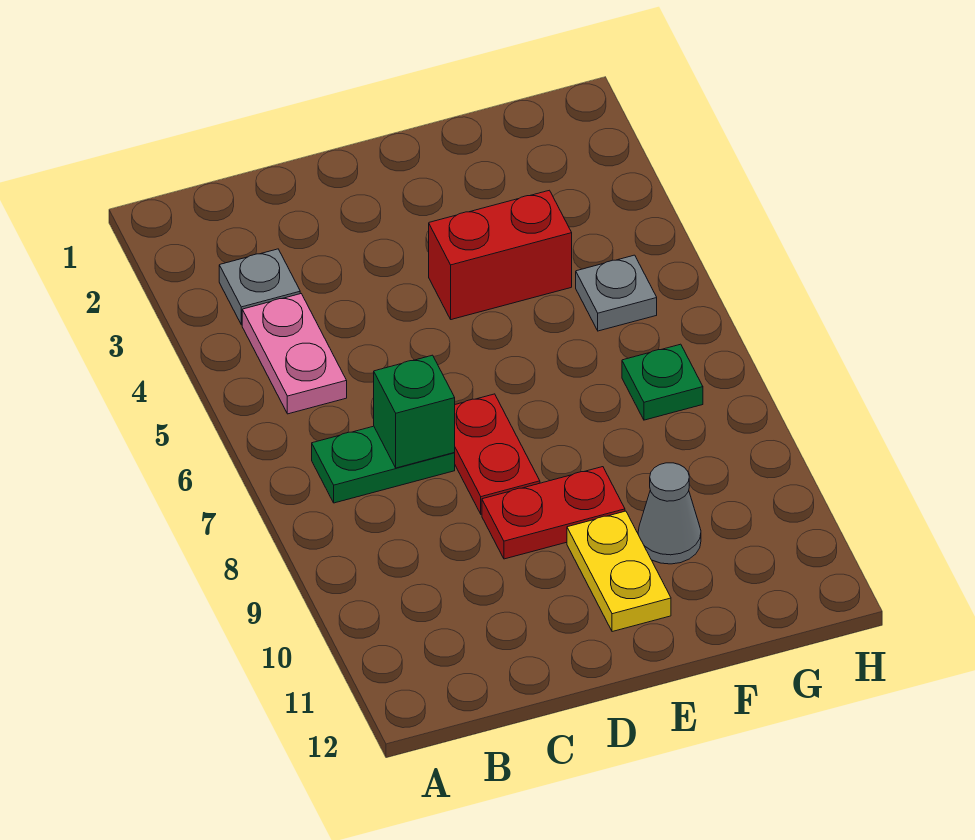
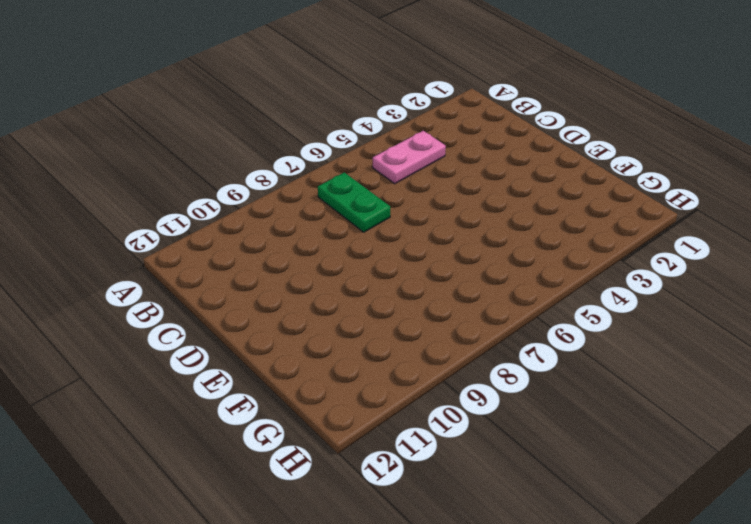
none -> grey plate B3 level 1
none -> red plate D7:D8 level 1

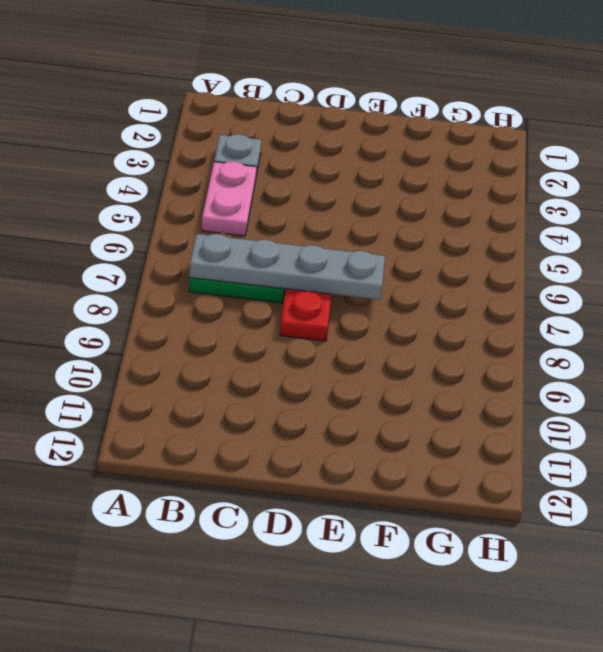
grey plate B7:E7 level 2 -> green brick C7 level 2
none -> red plate D9:E9 level 1
none -> red brick E4:F4 level 1

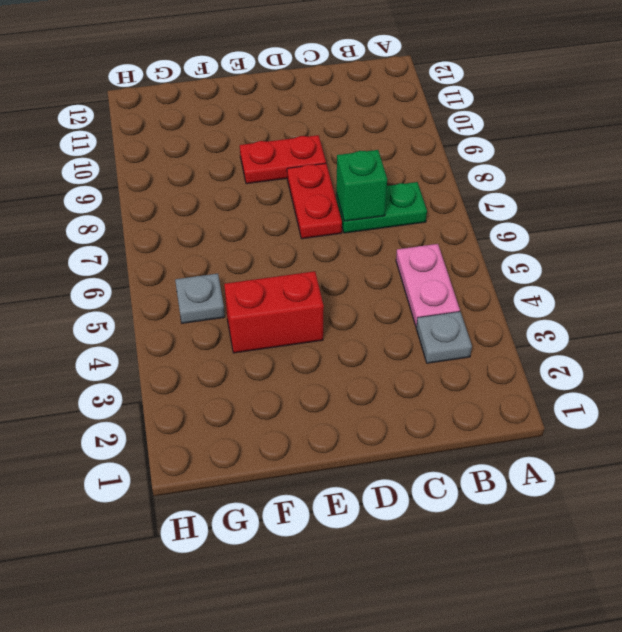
none -> yellow plate E10:E11 level 1
none -> grey cone F10 level 1

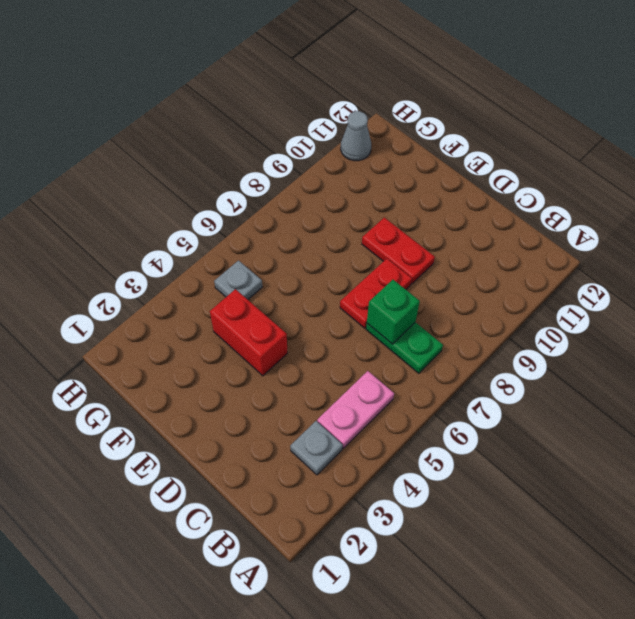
grey cone H11 level 1 -> grey cone F10 level 1
none -> yellow plate E10:E11 level 1
none -> green plate G7 level 1

